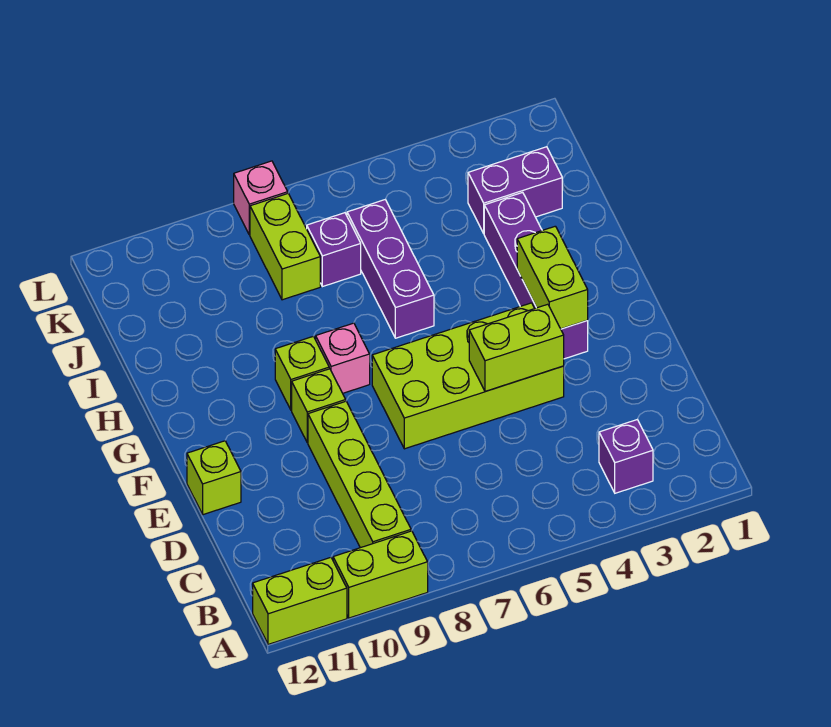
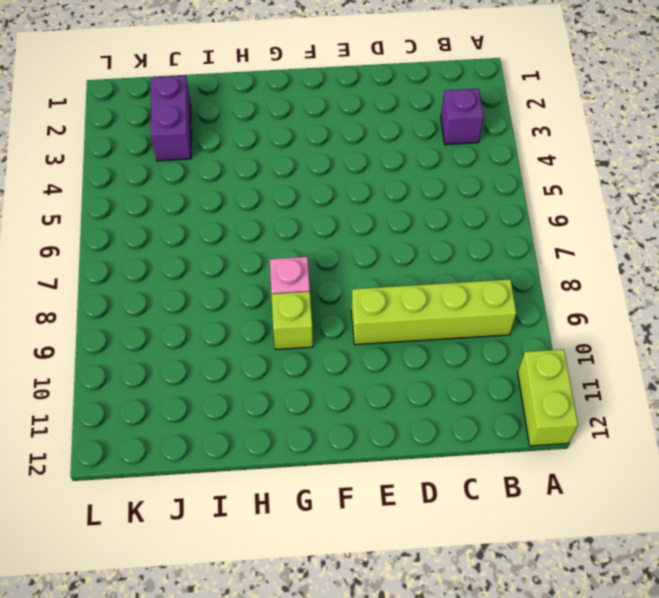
none -> lime brick A9:A10 level 1
none -> lime brick E4:F7 level 1
none -> lime brick E12 level 1

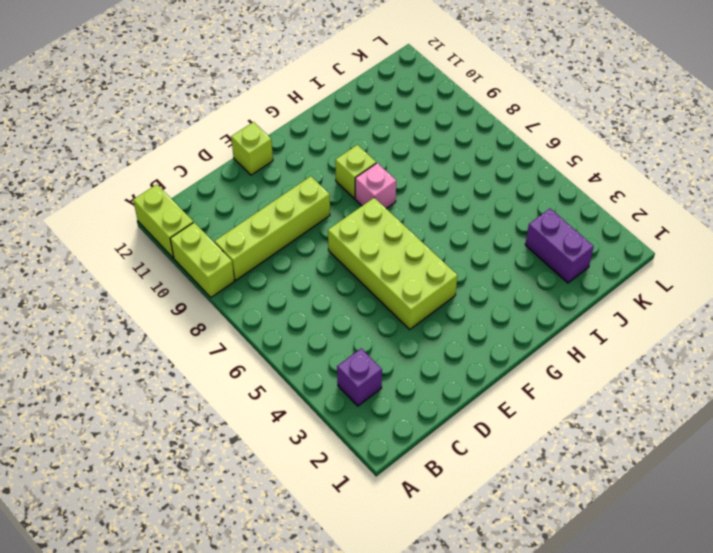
none -> purple brick F3:I3 level 1
none -> lime brick F9 level 1
none -> purple brick H6:J6 level 1

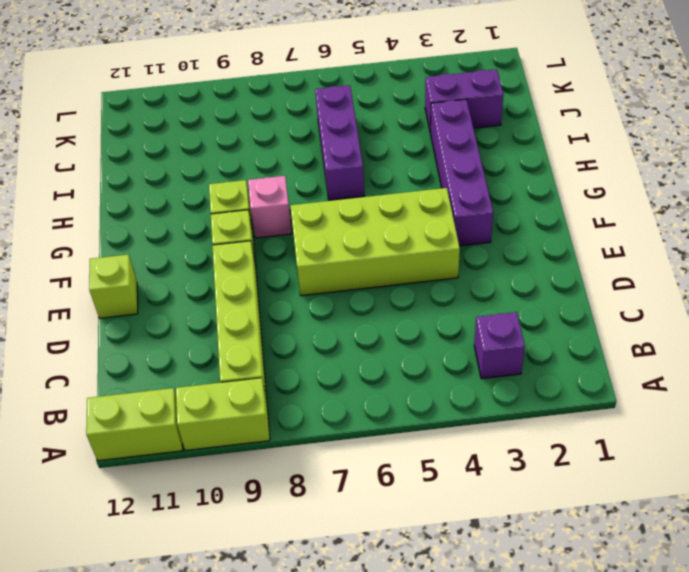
none -> purple brick J7 level 1
none -> lime brick J8:K8 level 1
none -> pink brick L8 level 1

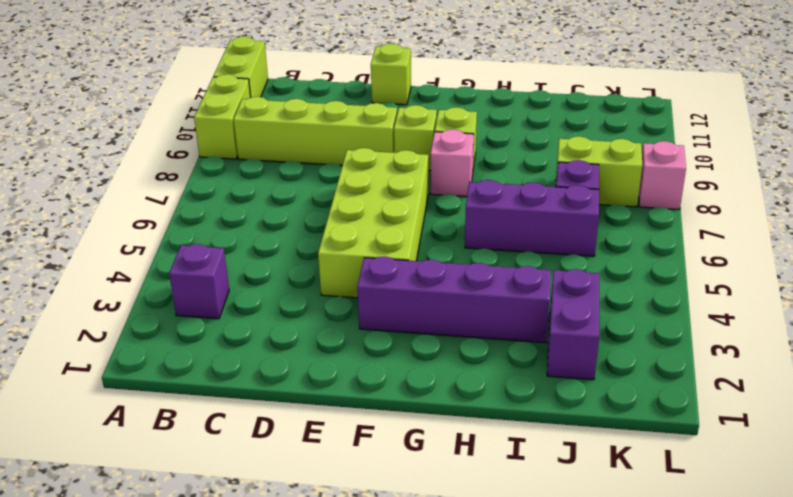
none -> lime brick E4:E5 level 2
none -> lime brick F3:G3 level 2

